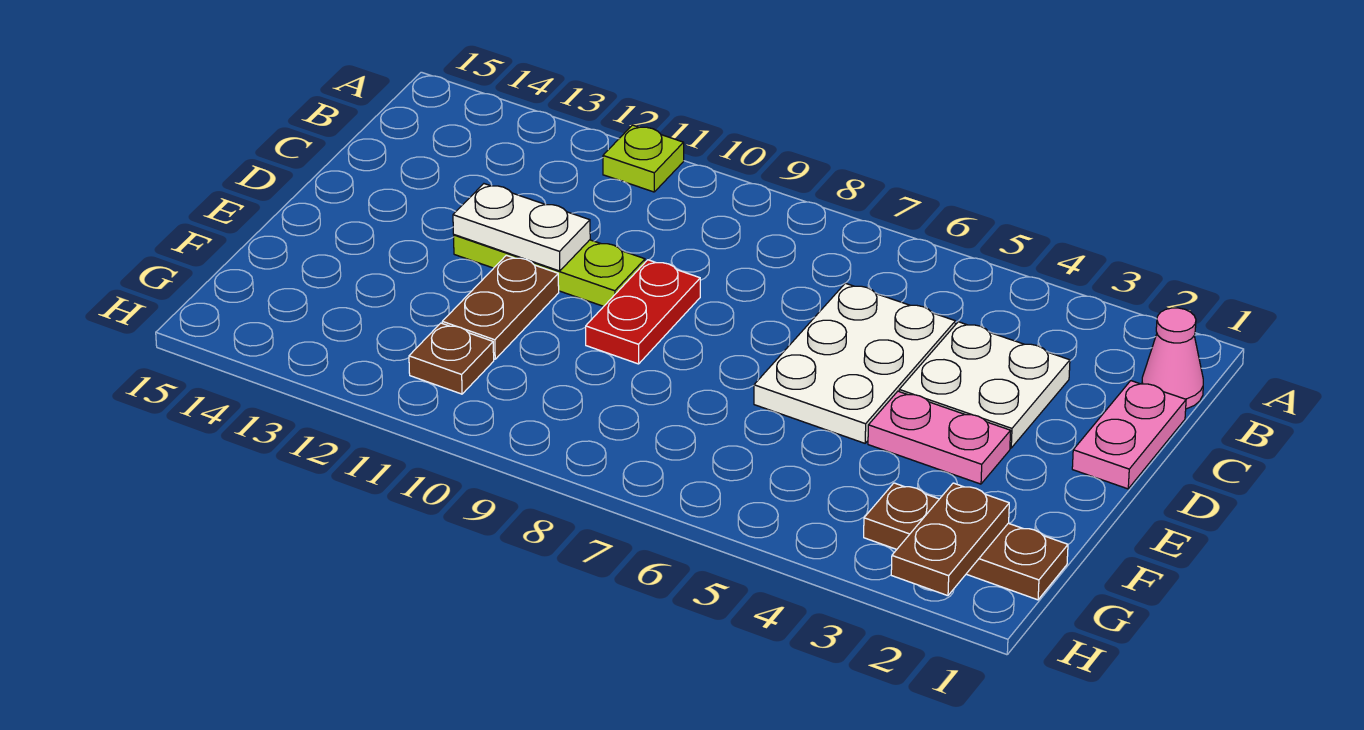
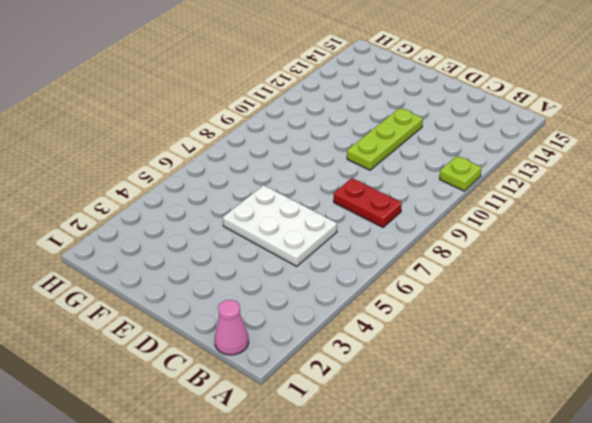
red plate B8:C8 level 1 -> red plate D9:E9 level 1
none -> pink plate C1:D1 level 1
none -> white plate C3:D4 level 1
none -> pink plate E3:E4 level 1

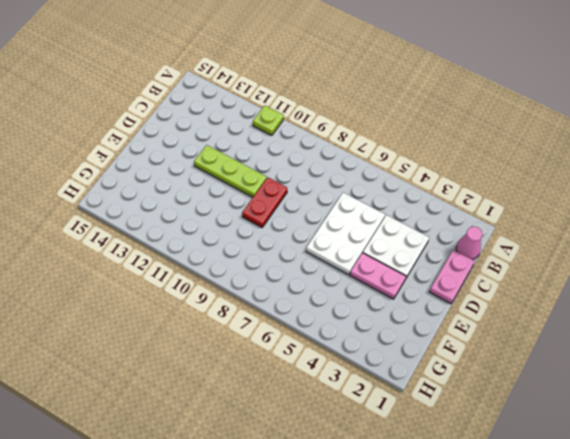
none -> brown plate E11:F11 level 1
none -> brown plate G1:G3 level 1
none -> brown plate G11 level 1

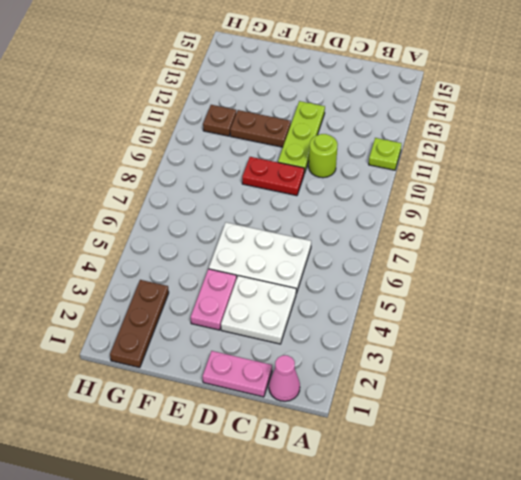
lime round brick C10 level 1 -> none
none -> white plate D11:D12 level 2
none -> brown plate G2:H2 level 2

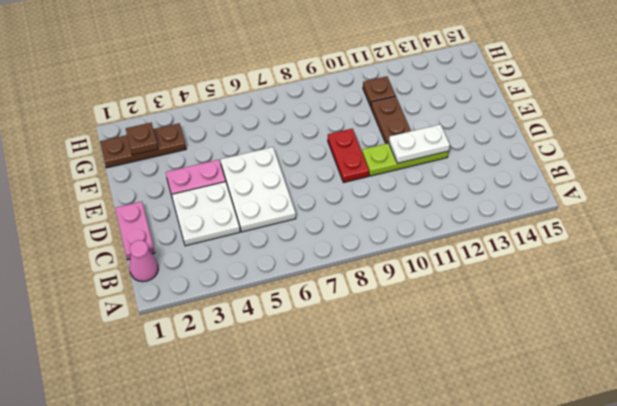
brown plate G2 level 2 -> brown plate G2:H2 level 2
none -> lime plate A11 level 1

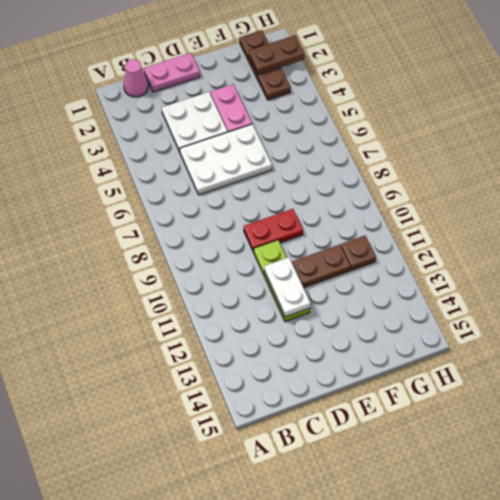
none -> lime plate A11 level 1

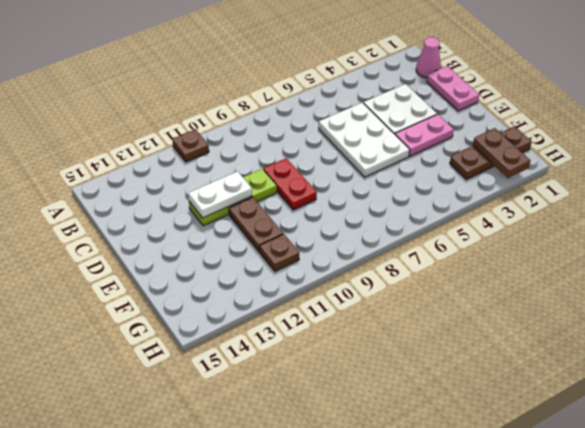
brown plate A11 level 1 -> lime plate A11 level 1

